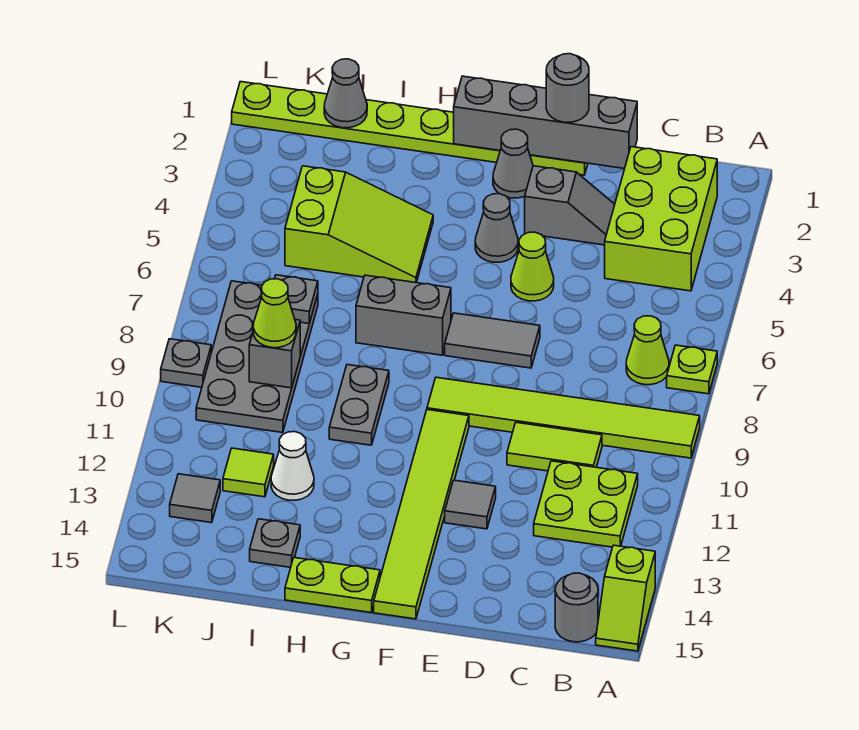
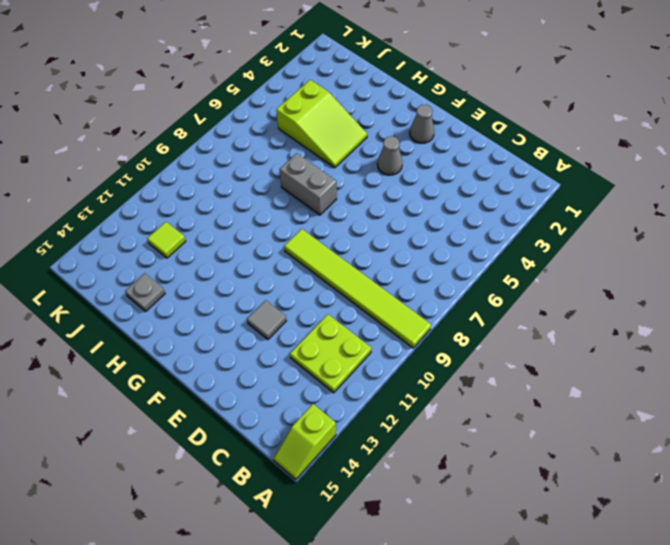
none -> lime plate A7 level 1
none -> lime brick B2:C4 level 1
none -> lime cone B7 level 1
none -> grey round brick B15 level 1

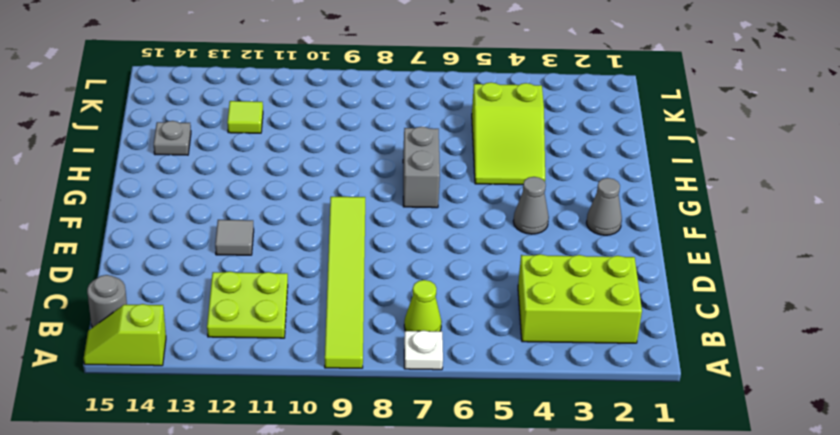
white plate A7 level 1 -> lime plate A7 level 1
none -> lime tile C10:D10 level 1
none -> grey slope D3:E3 level 1 top E
none -> lime plate E1:L1 level 1
none -> lime cone E5 level 1

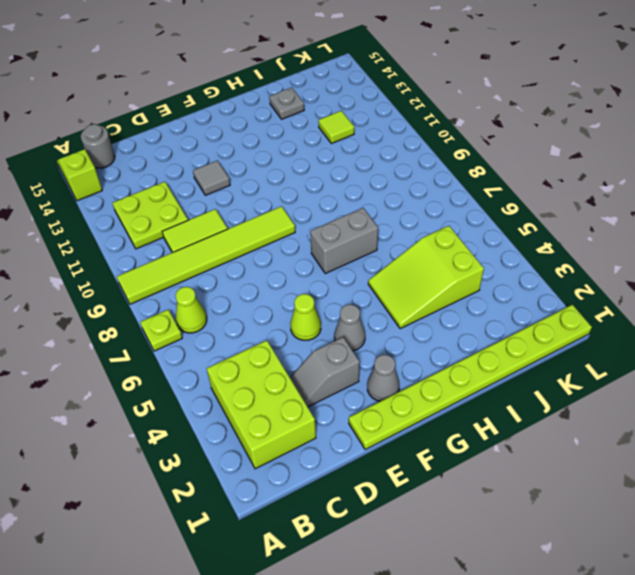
none -> grey tile E7:F7 level 1
none -> lime tile F10:F15 level 1
none -> lime plate G15:H15 level 1
none -> grey plate H9:H10 level 1

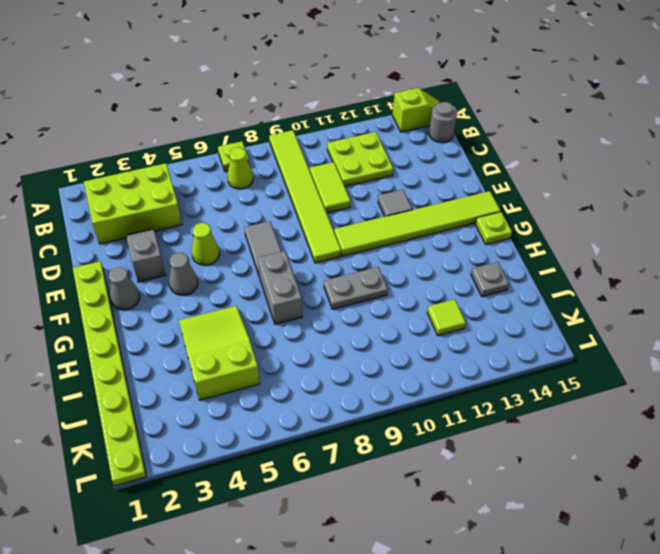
lime plate G15 level 1 -> lime plate G15:H15 level 1
none -> white cone I12 level 1
none -> grey plate J7:K10 level 1
none -> grey tile K13 level 1
none -> grey plate L9 level 1

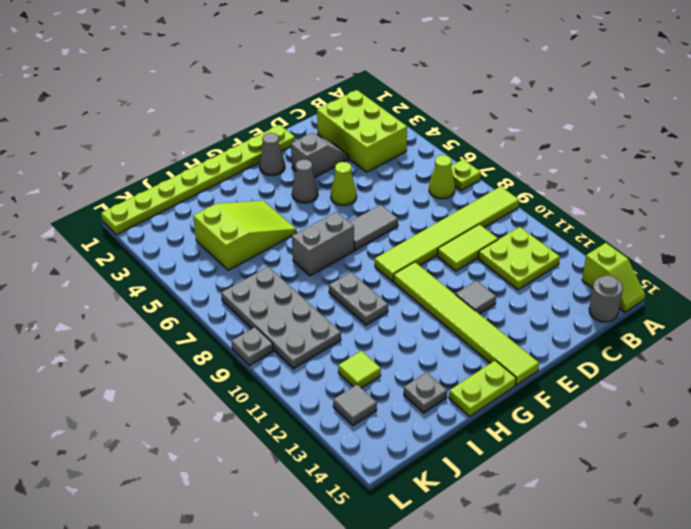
none -> white cone I12 level 1
none -> grey brick D1:G1 level 2
none -> grey cone J1 level 2
none -> grey plate J7 level 2

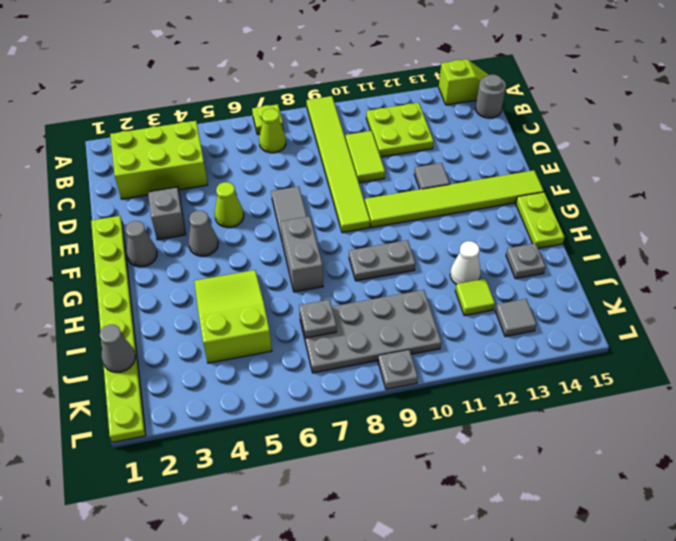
none -> grey brick D1:G1 level 2
none -> grey brick J9 level 2
none -> grey round brick E1 level 3
none -> lime cone J9 level 3

